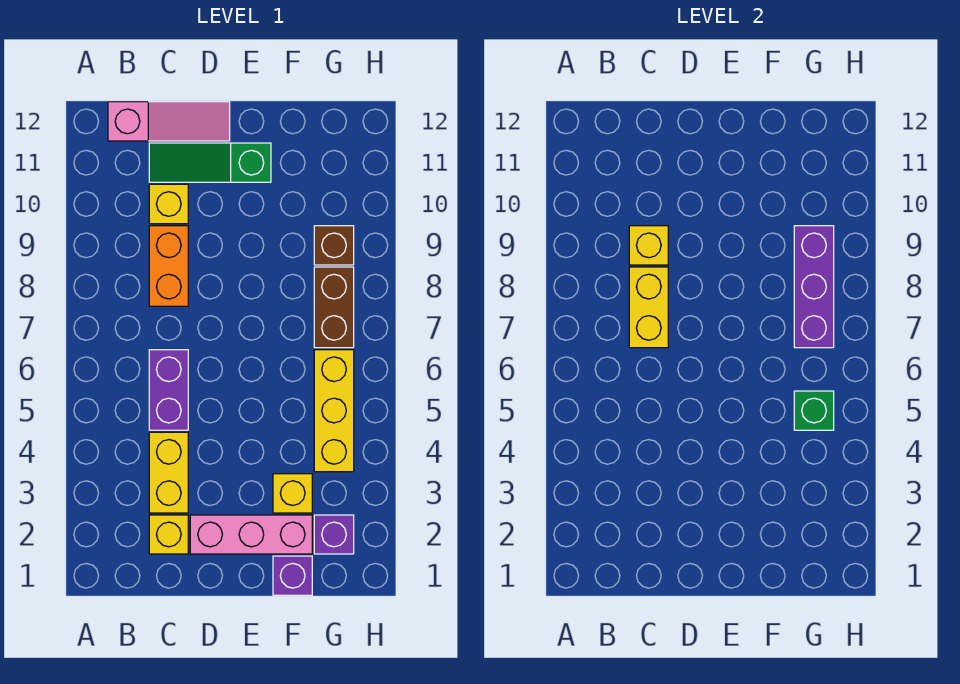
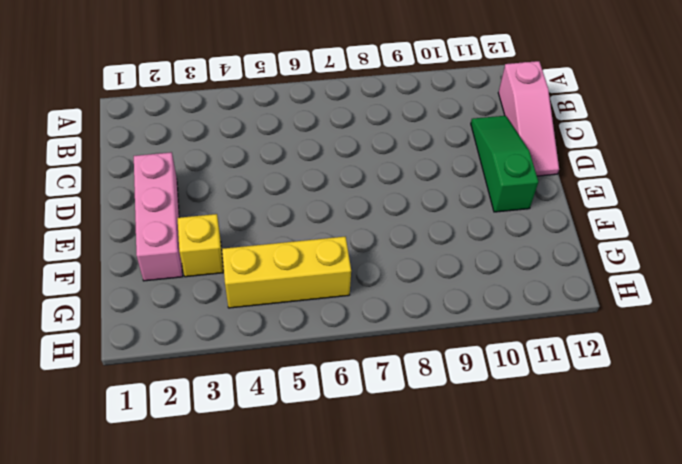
none -> yellow brick C2 level 1
none -> yellow brick C3:C4 level 1
none -> purple brick C5:C6 level 1

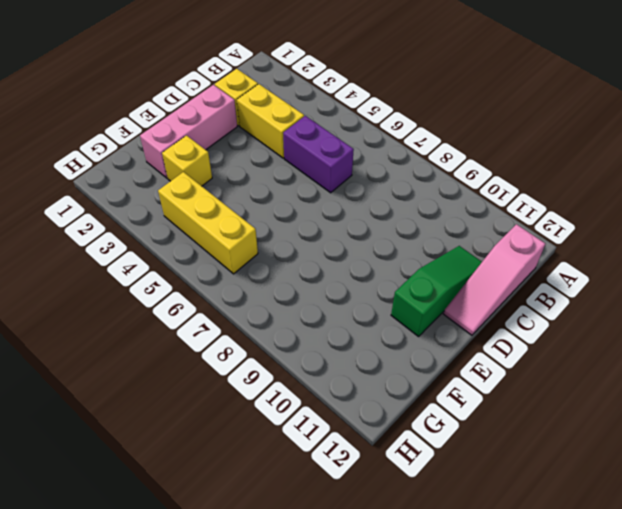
none -> orange brick C8:C9 level 1
none -> yellow brick C10 level 1
none -> purple brick F1 level 1

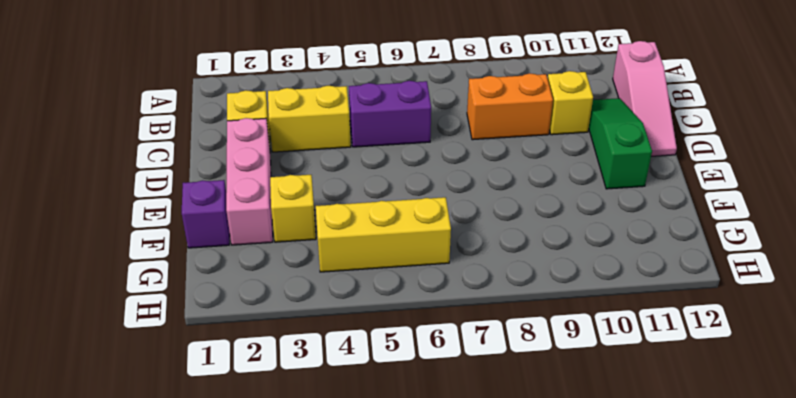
none -> purple brick G2 level 1
none -> brown brick G7:G8 level 1
none -> brown brick G9 level 1

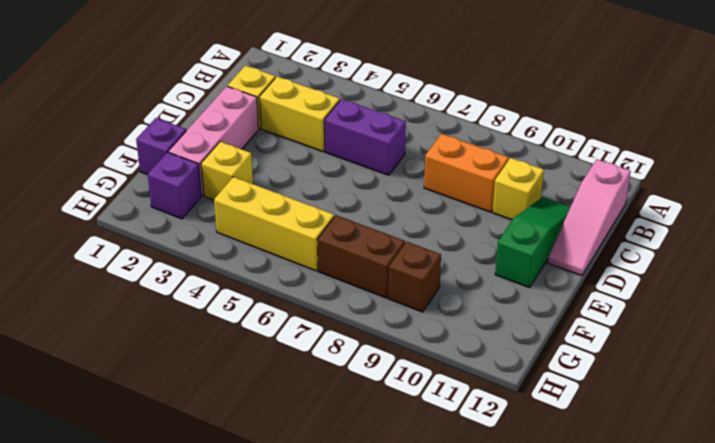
none -> yellow brick C7:C8 level 2
none -> yellow brick C9 level 2
none -> green brick G5 level 2

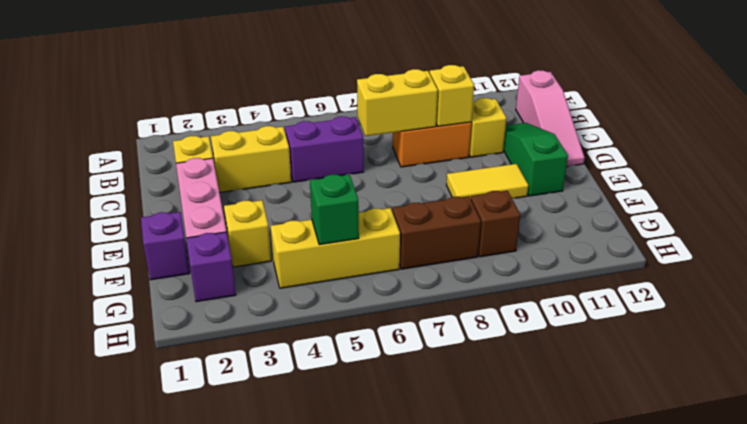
yellow tile E9:E10 level 1 -> none
none -> purple brick G7:G9 level 2

